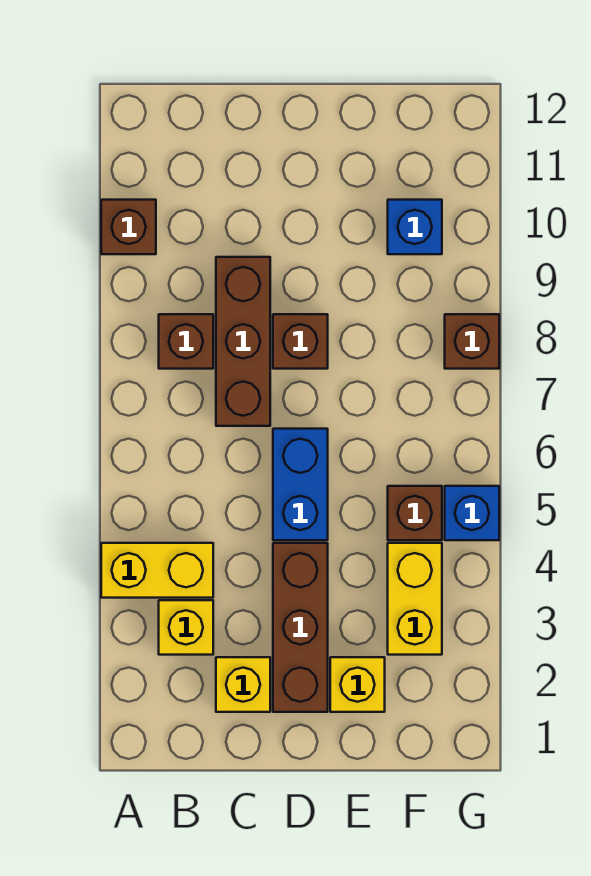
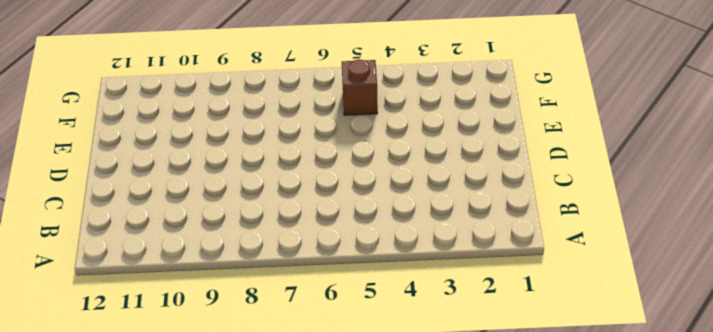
none -> yellow brick A4:B4 level 1
none -> brown brick A10 level 1
none -> yellow brick B3 level 1

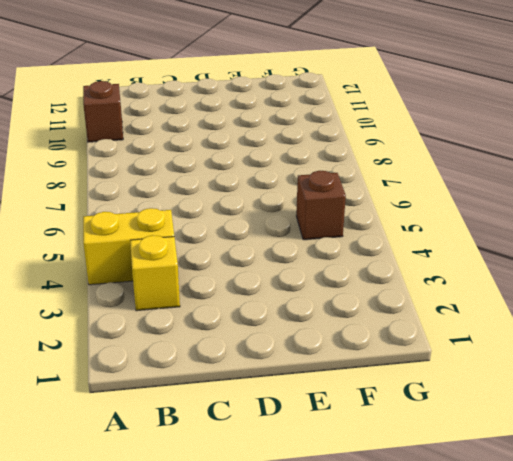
none -> brown brick B8 level 1
none -> yellow brick C2 level 1
none -> brown brick C7:C9 level 1

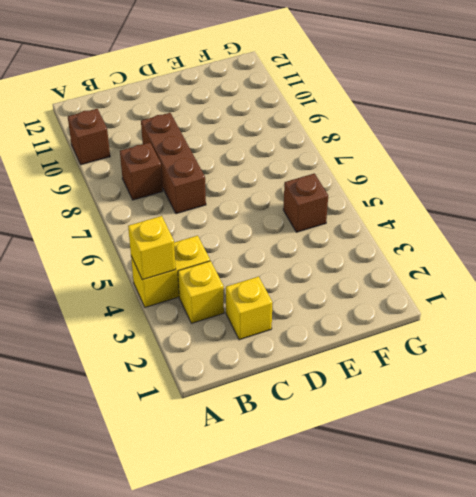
yellow brick A4 level 2 -> yellow brick E2 level 1
none -> brown brick D2:D4 level 1
none -> blue brick D5:D6 level 1
none -> brown brick D8 level 1

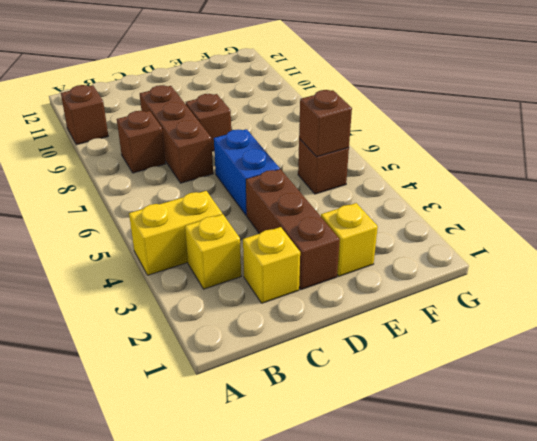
brown brick F5 level 2 -> brown brick G8 level 1
none -> yellow brick F3:F4 level 1
none -> blue brick F10 level 1
none -> blue brick G5 level 1

